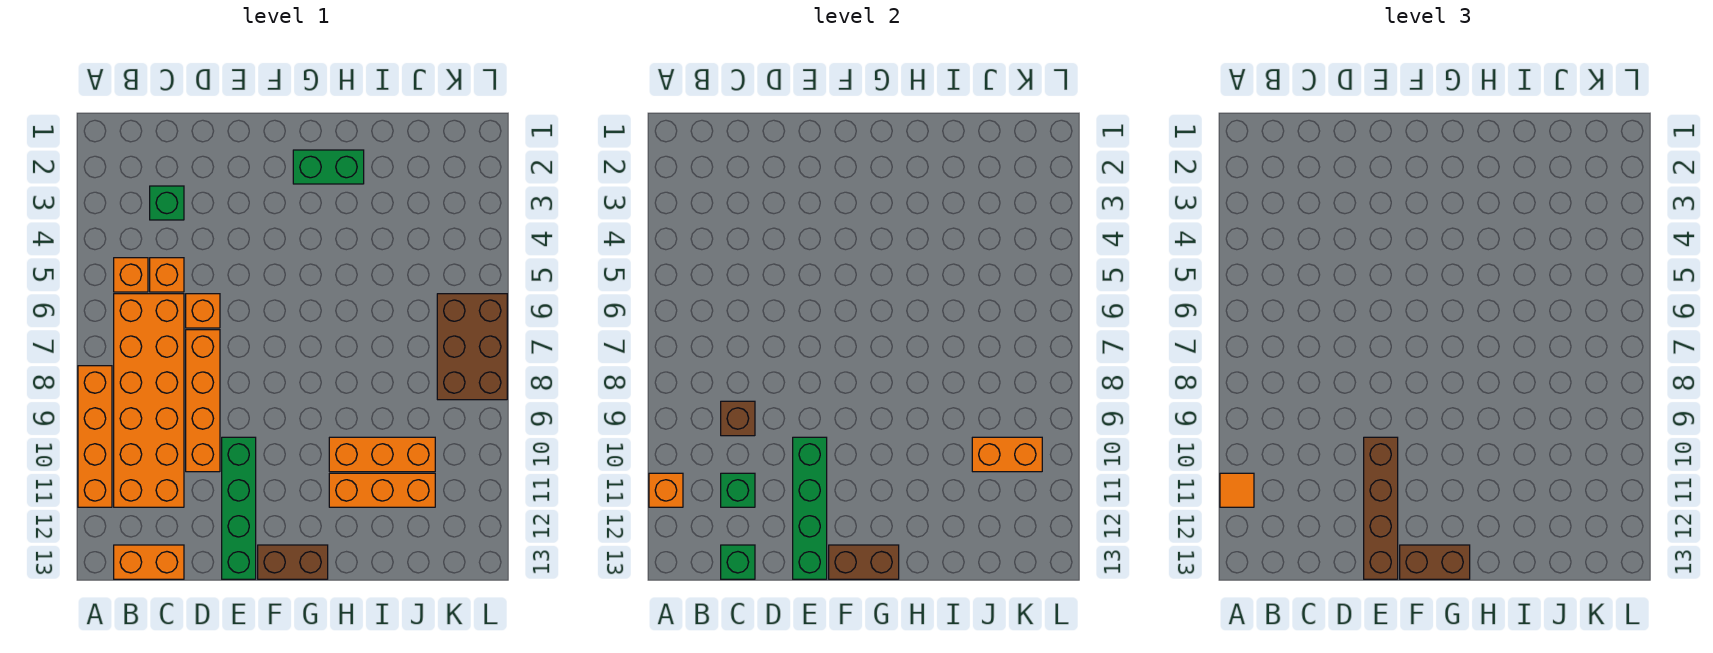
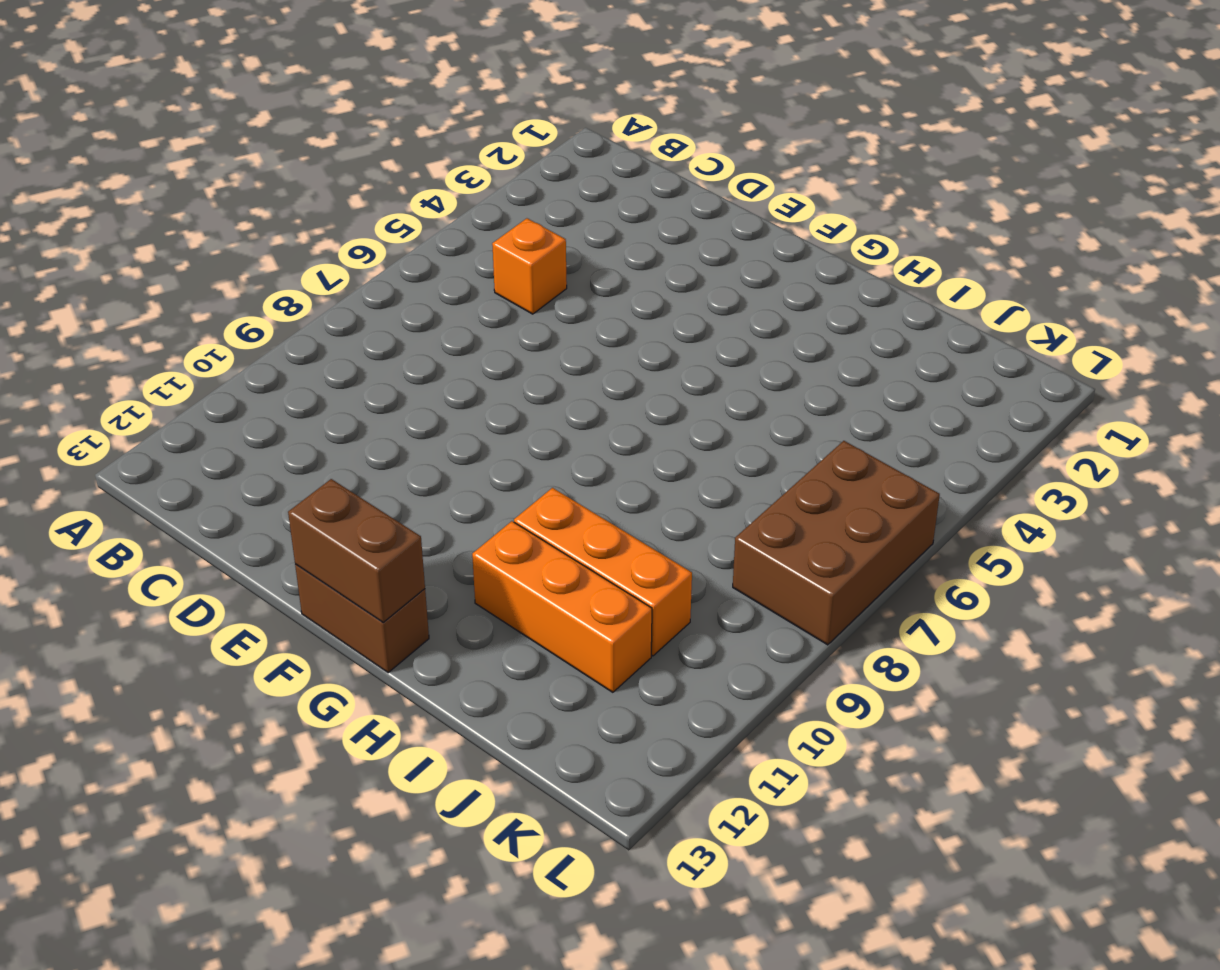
none -> orange brick A8:A11 level 1
none -> orange brick B5 level 1
none -> orange brick B6:C11 level 1

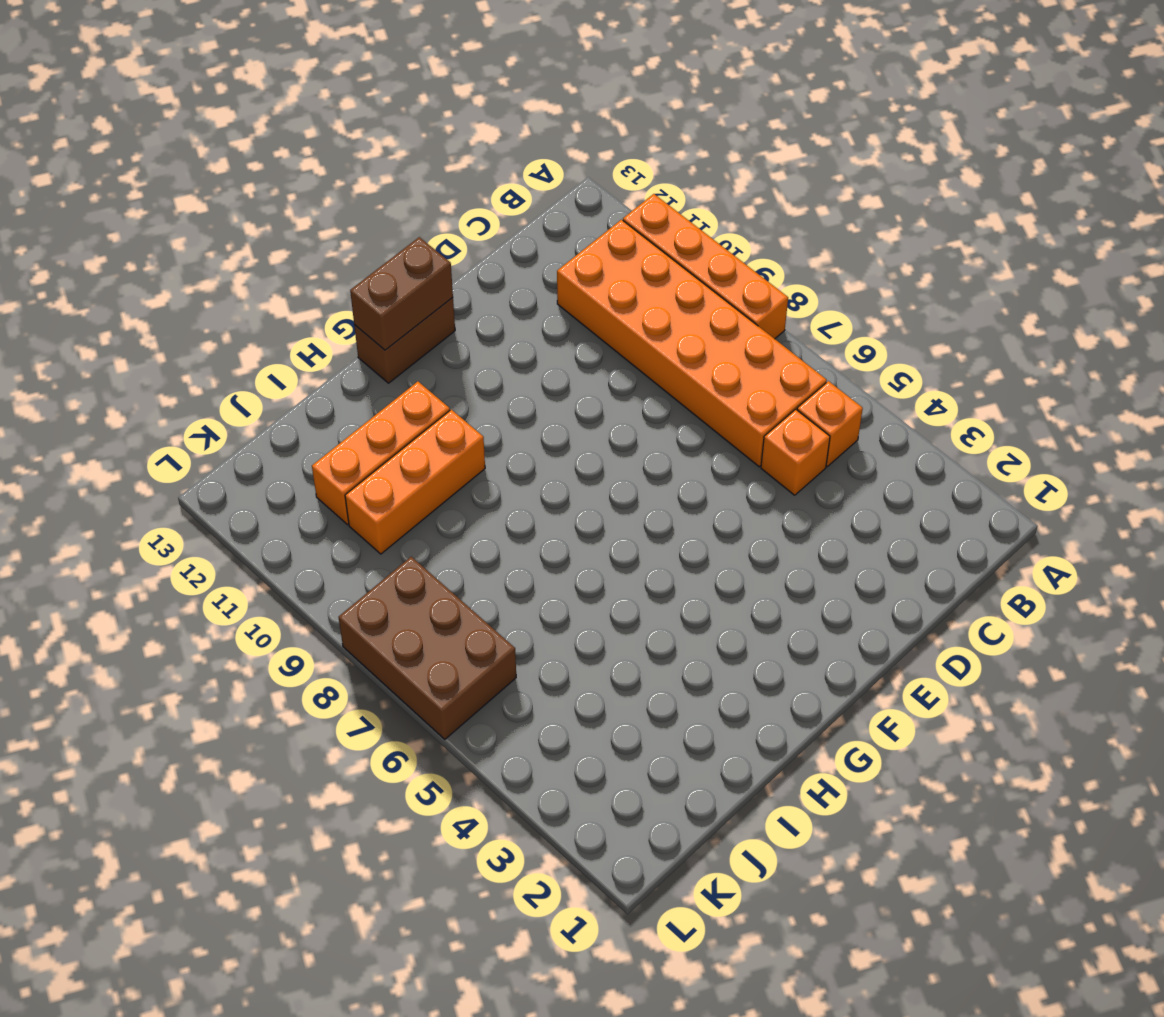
none -> orange brick B13:C13 level 1
none -> green brick C3 level 1
none -> orange brick D6 level 1

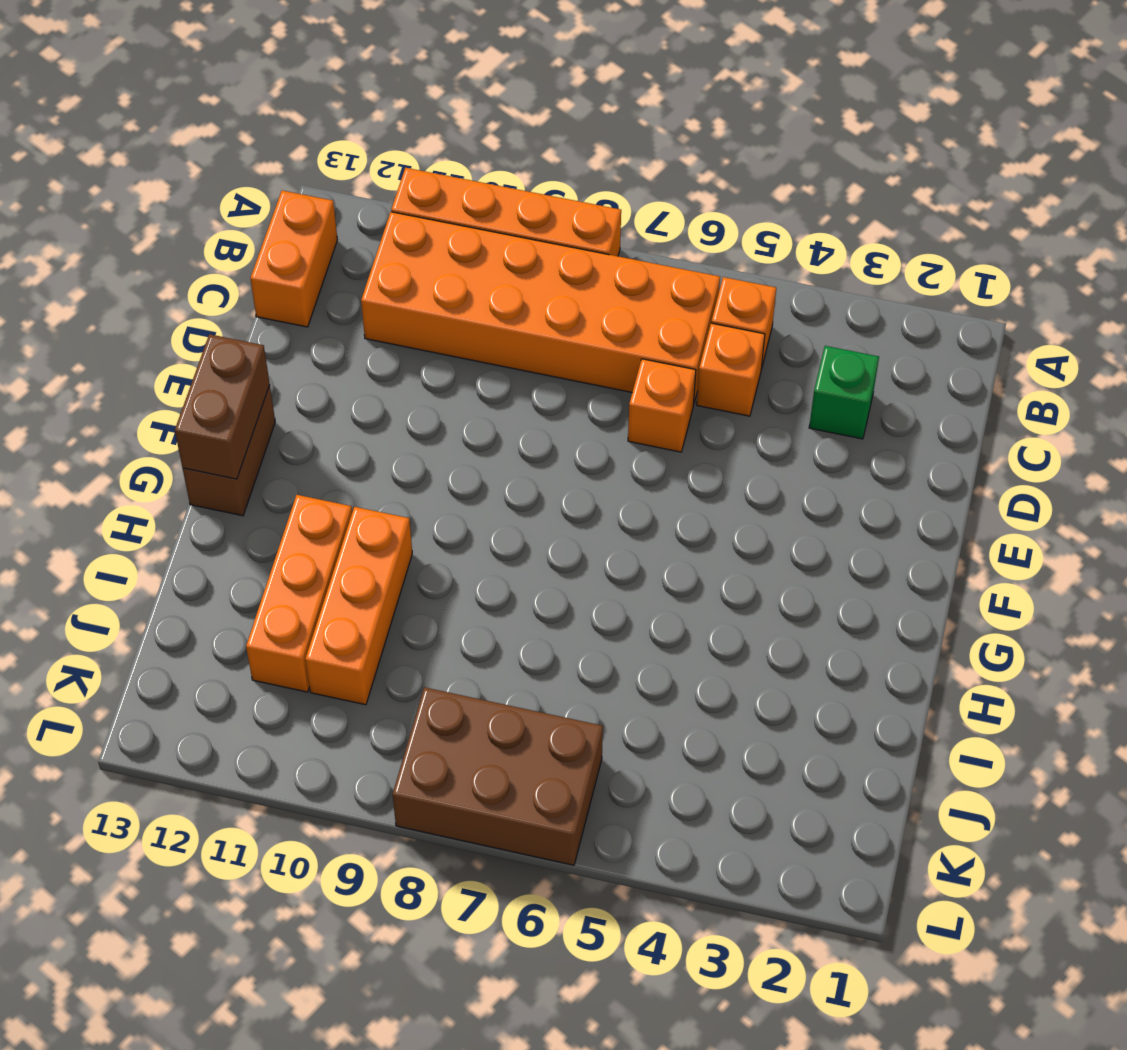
none -> orange brick D7:D10 level 1
none -> green brick E10:E13 level 1
none -> green brick G2:H2 level 1

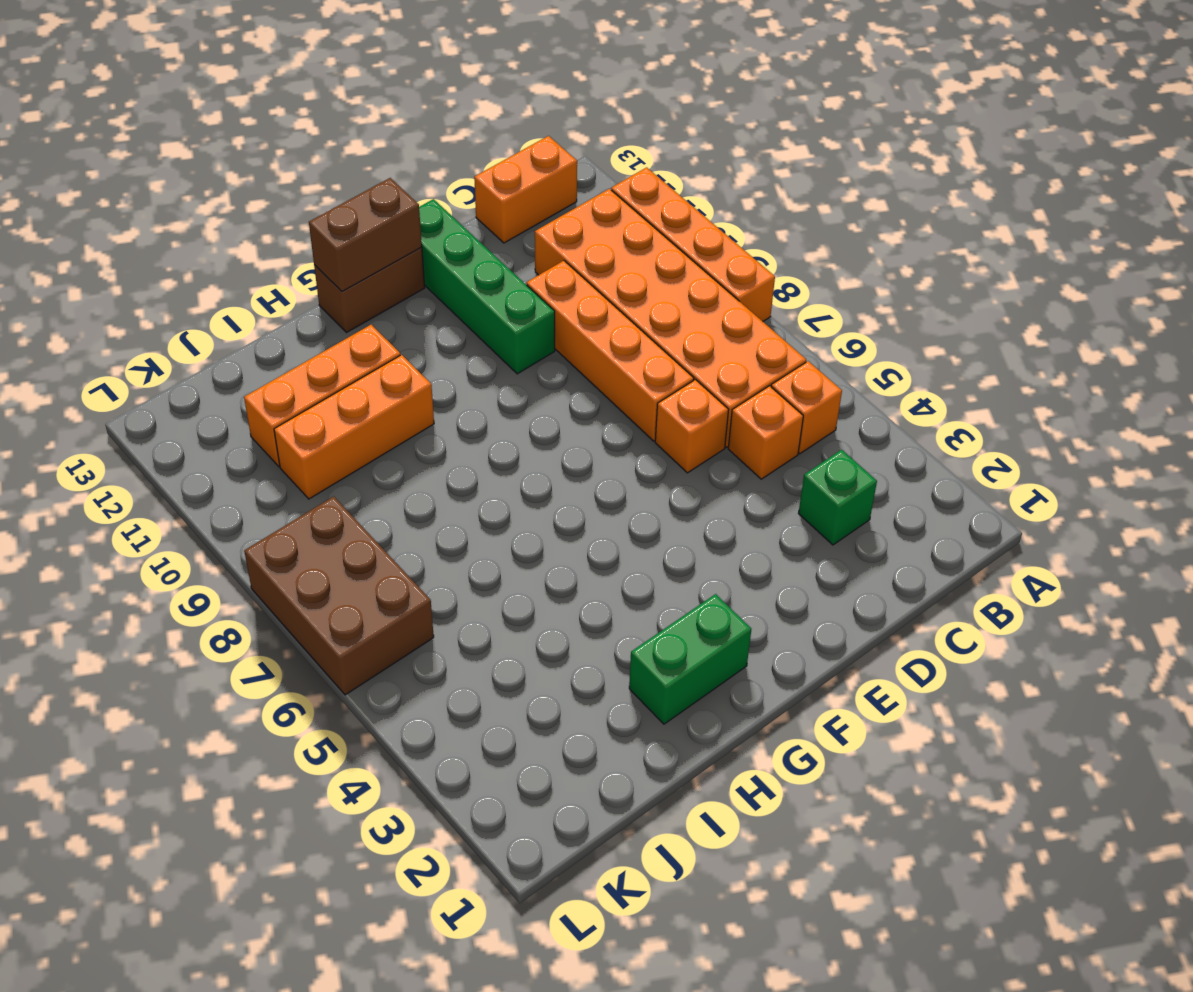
none -> orange brick A11 level 2
none -> brown brick C9 level 2
none -> green brick C11 level 2

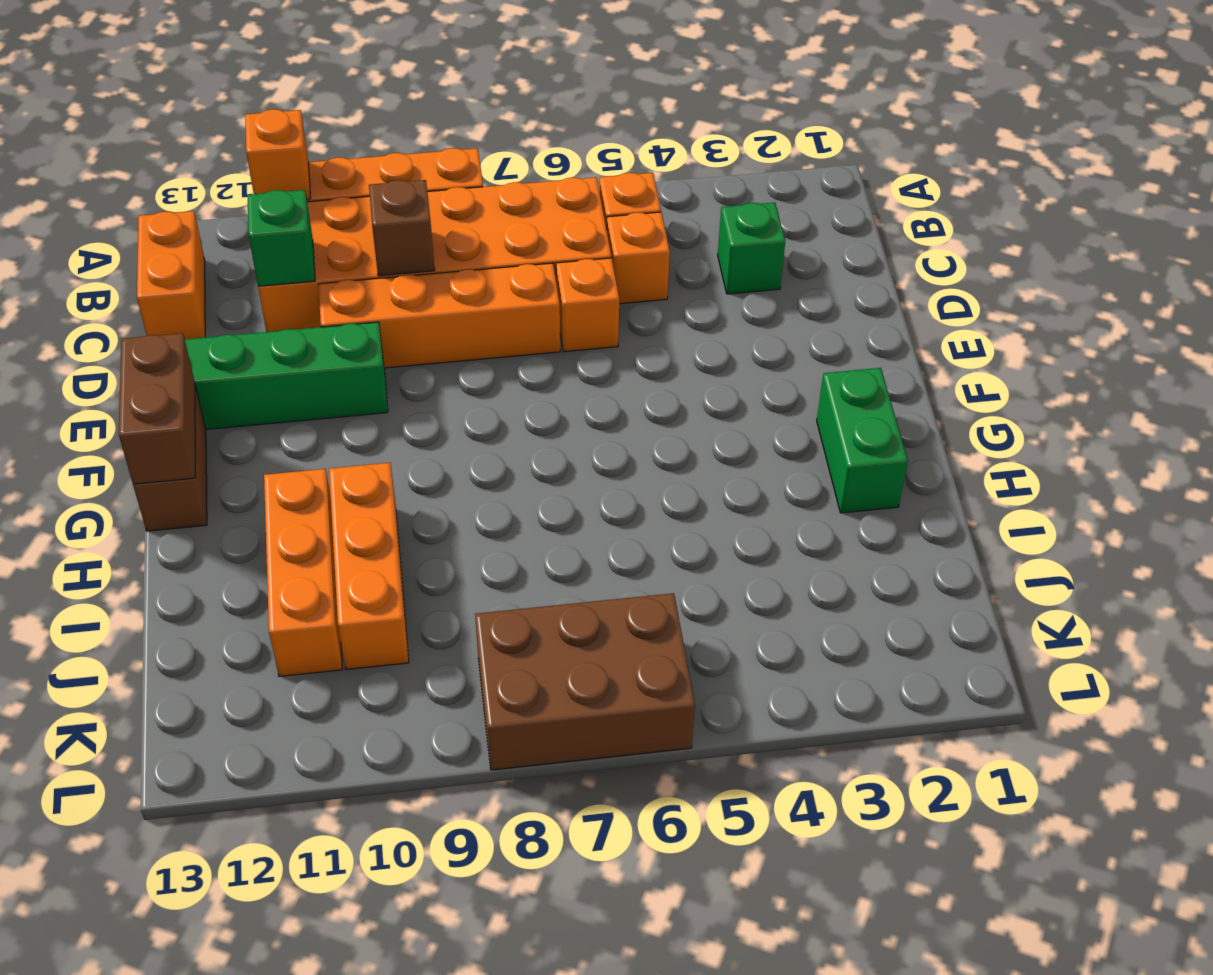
none -> green brick C13 level 2
none -> green brick E10:E13 level 2
none -> orange brick J10:K10 level 2

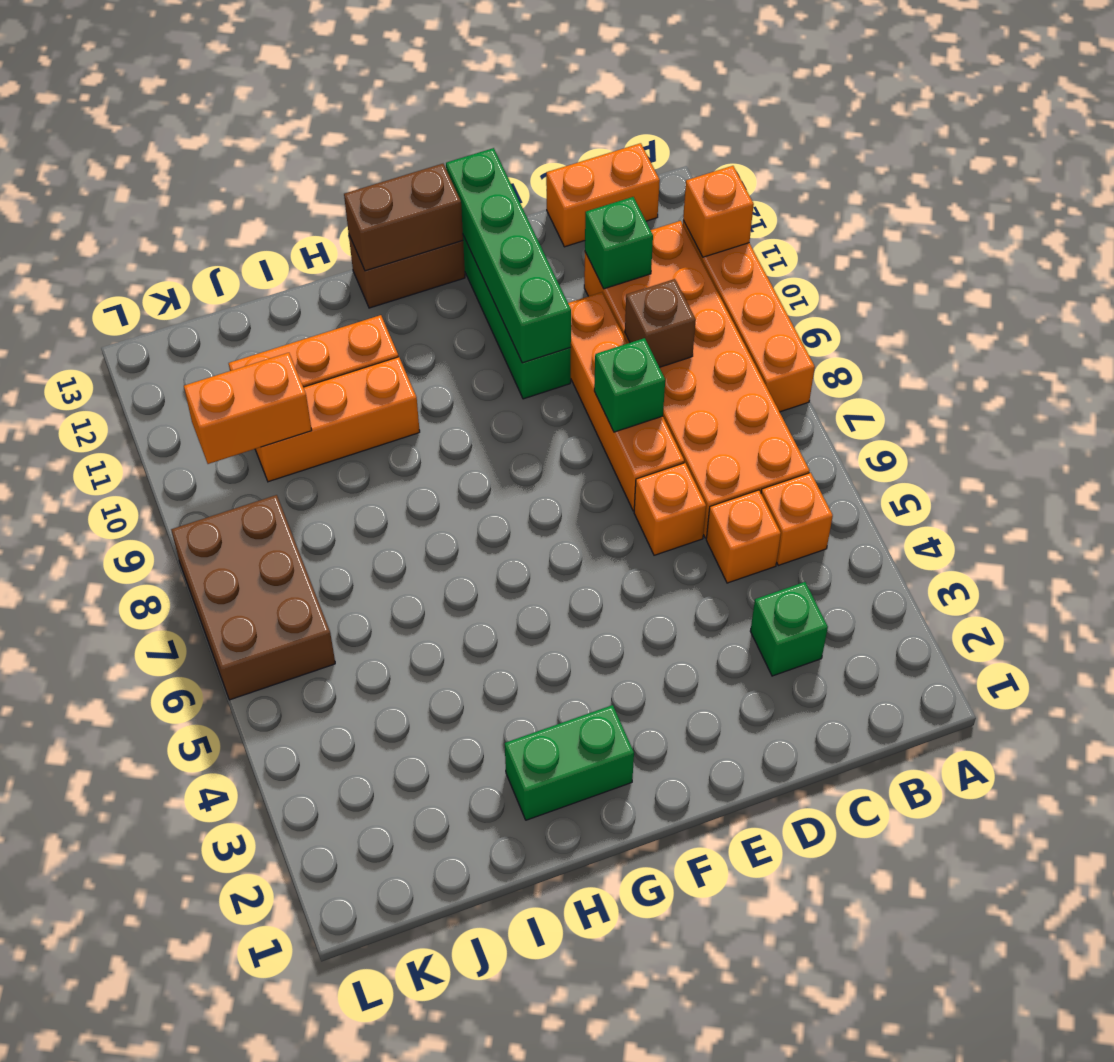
green brick D8 level 2 -> green brick C13 level 2
none -> orange tile A11 level 3
none -> brown brick E10:E13 level 3
none -> brown brick F13:G13 level 3

